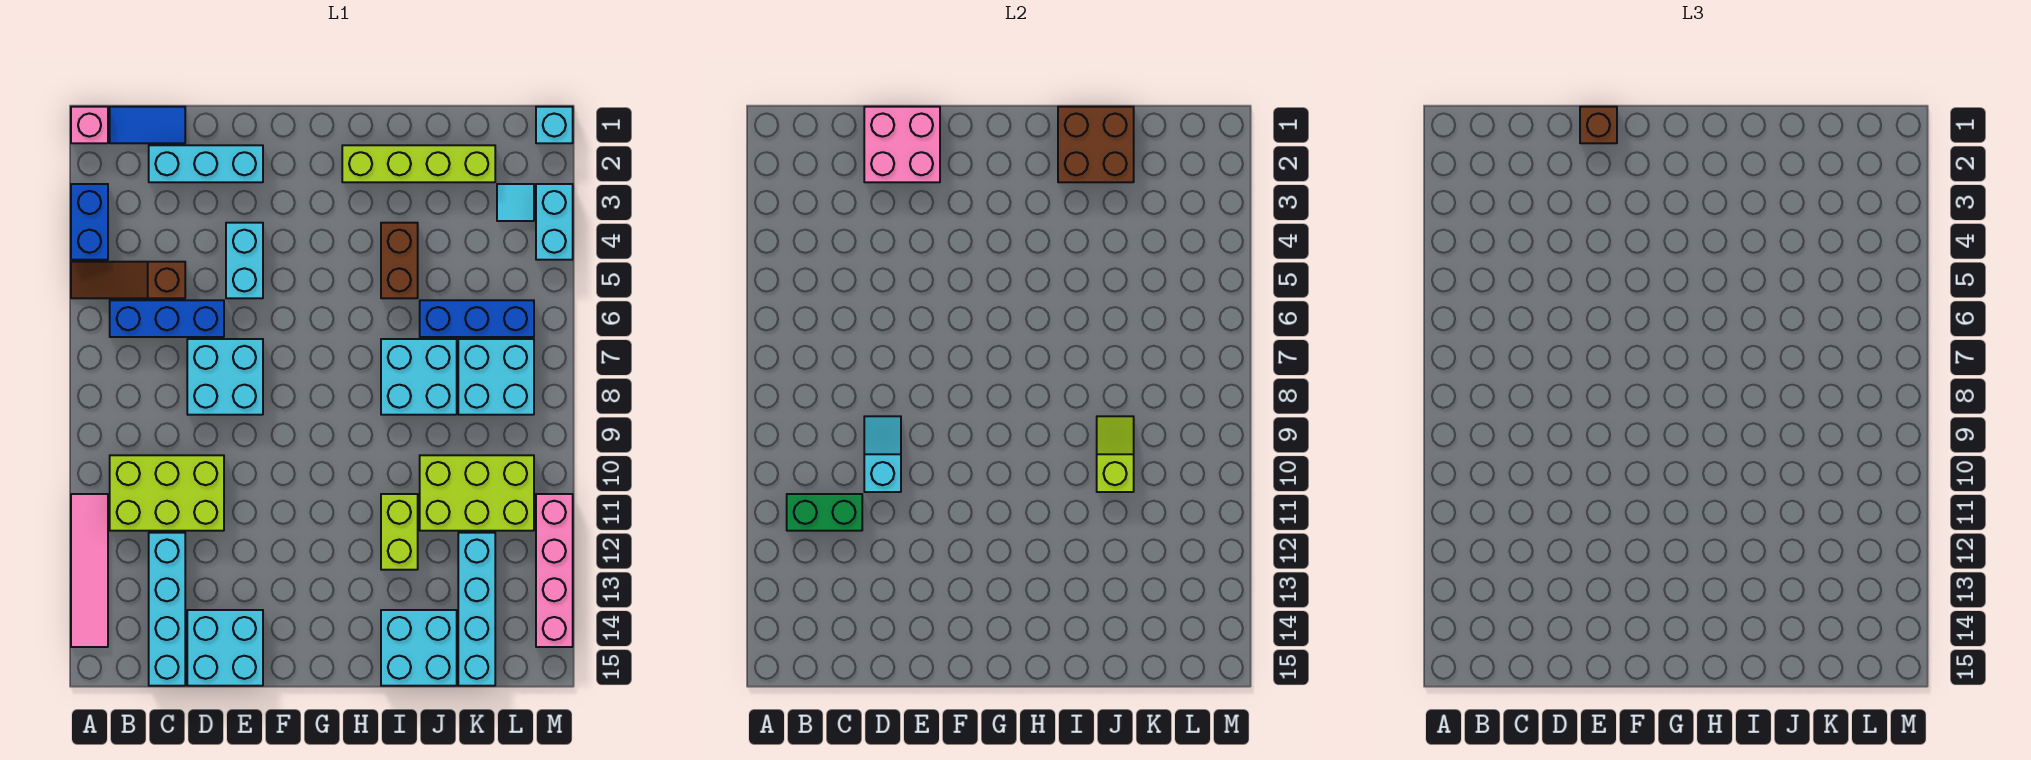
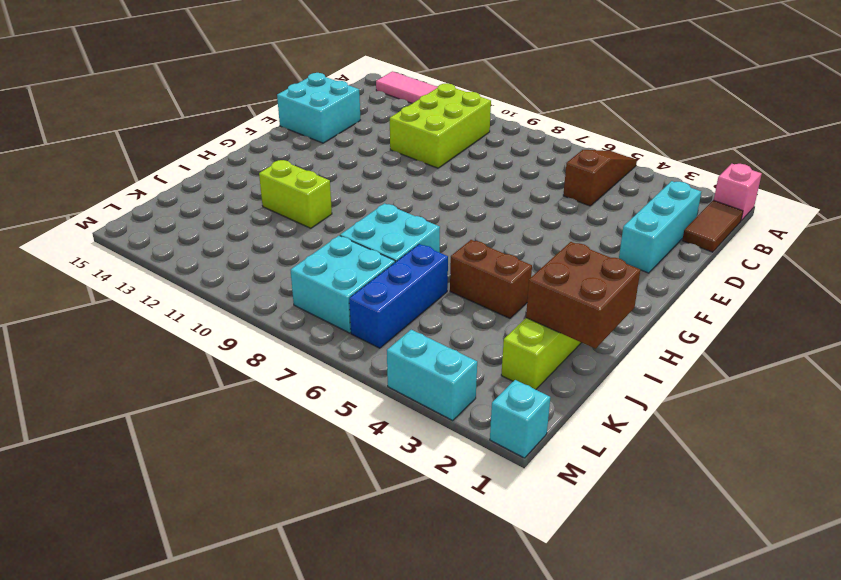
brown tile B1:C1 level 1 -> blue tile B1:C1 level 1
none -> blue brick A3:A4 level 1
none -> blue brick B6:D6 level 1
none -> cyan brick C12:C15 level 1
none -> cyan brick D7:E8 level 1

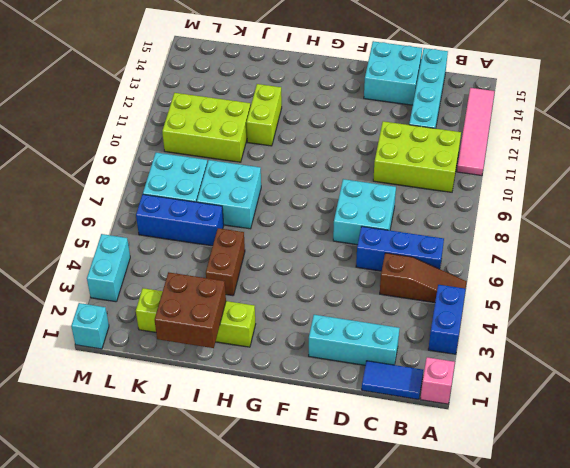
none -> cyan brick E4:E5 level 1
none -> cyan brick I14:J15 level 1
none -> cyan brick K12:K15 level 1
none -> cyan tile L3 level 1

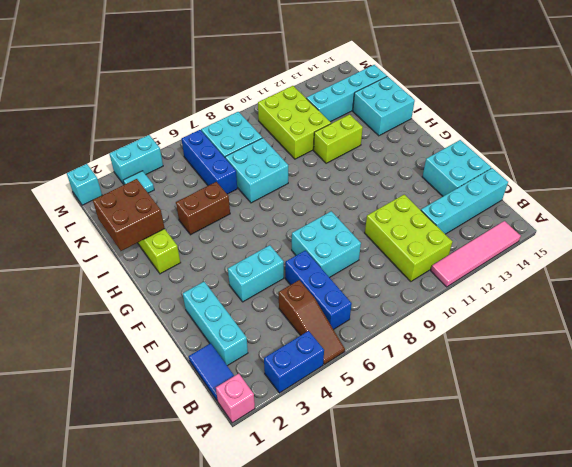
none -> pink brick M11:M14 level 1
none -> green brick B11:C11 level 2
none -> pink brick D1:E2 level 2
none -> cyan slope D9:D10 level 2 top 10

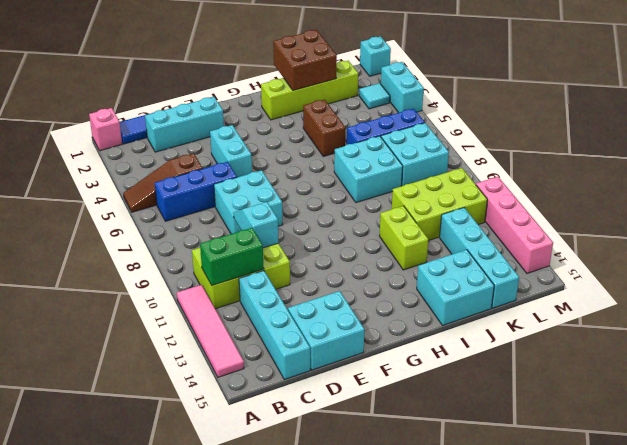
none -> blue brick A3:A4 level 1
none -> pink brick D1:E2 level 2
none -> lime slope J9:J10 level 2 top 10
none -> brown brick E1 level 3

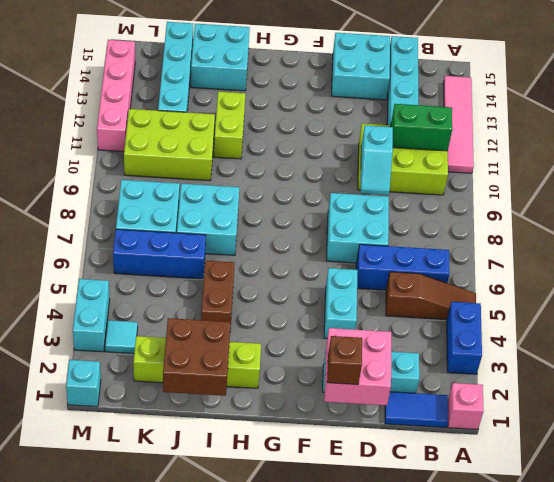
none -> lime slope J9:J10 level 2 top 10

